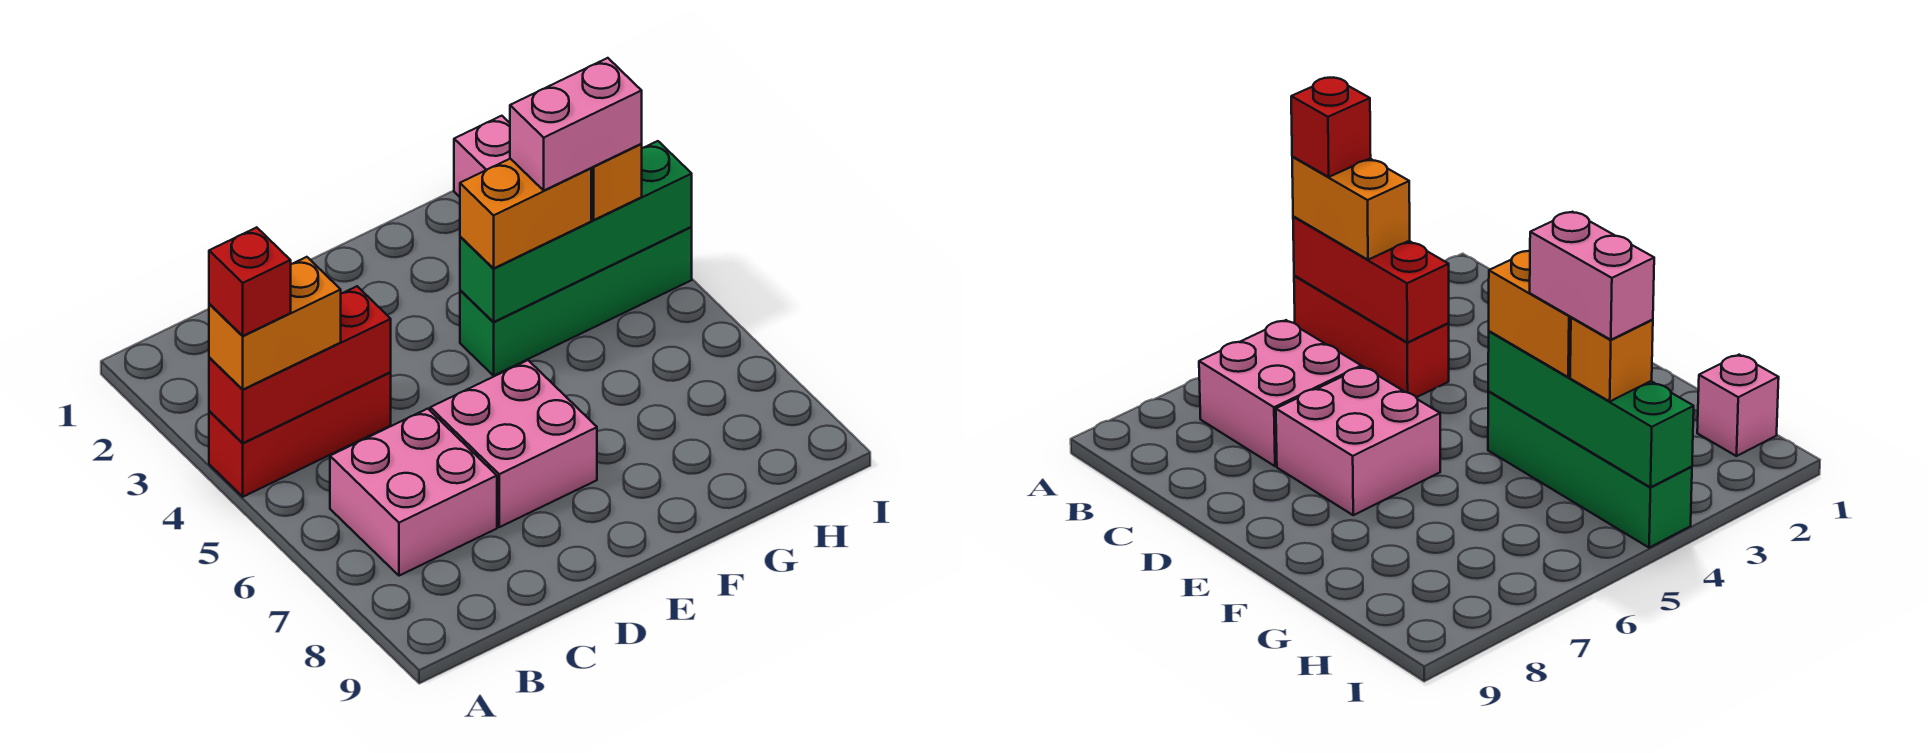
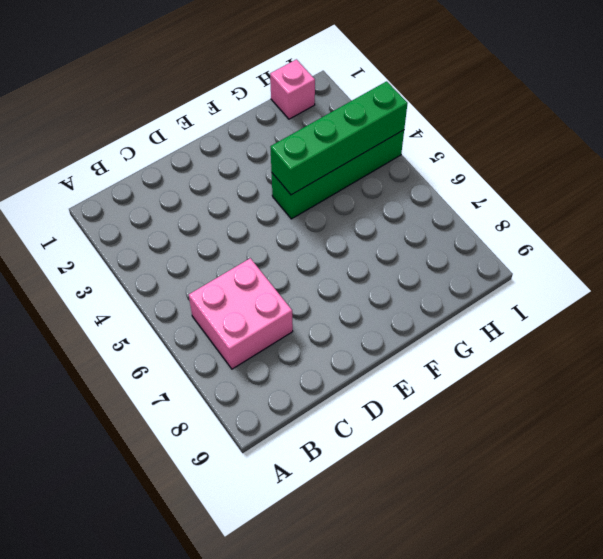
none -> red brick A4:C4 level 1
none -> pink brick D6:E7 level 1
none -> red brick A4:C4 level 2

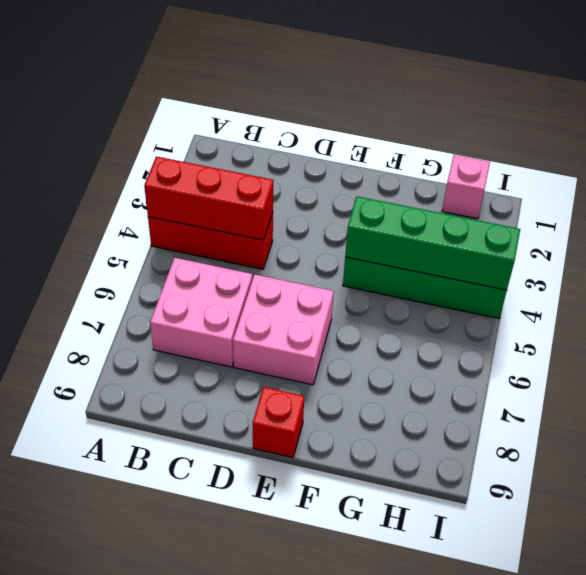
red brick E9 level 1 -> red brick A4 level 4
none -> orange brick A4:B4 level 3
none -> orange brick F4:G4 level 3
none -> orange brick H4 level 3

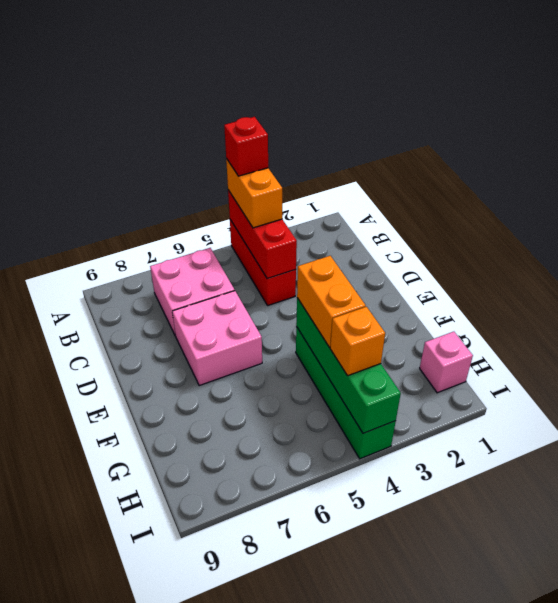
none -> pink brick G4:H4 level 4

